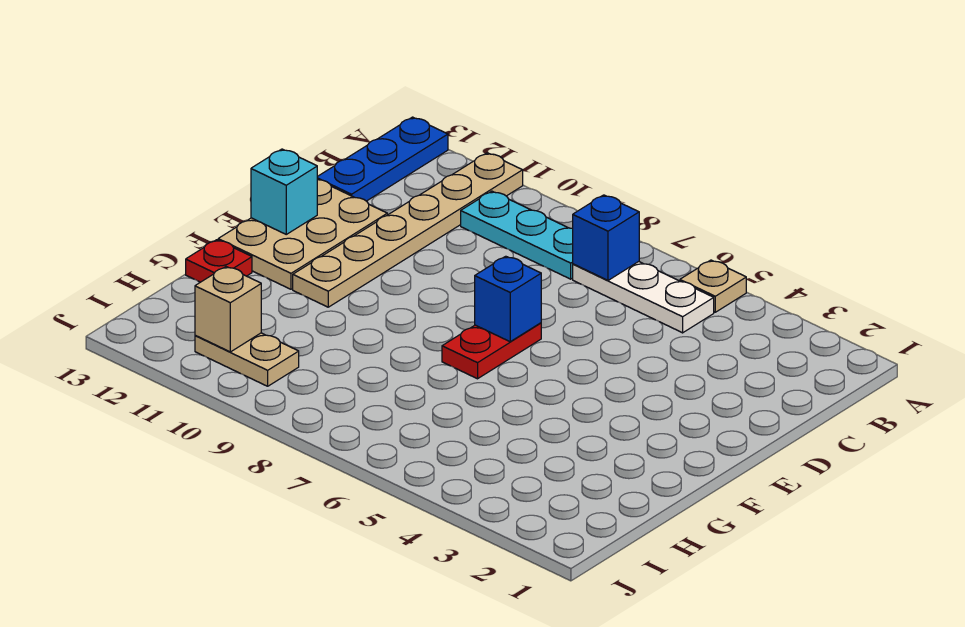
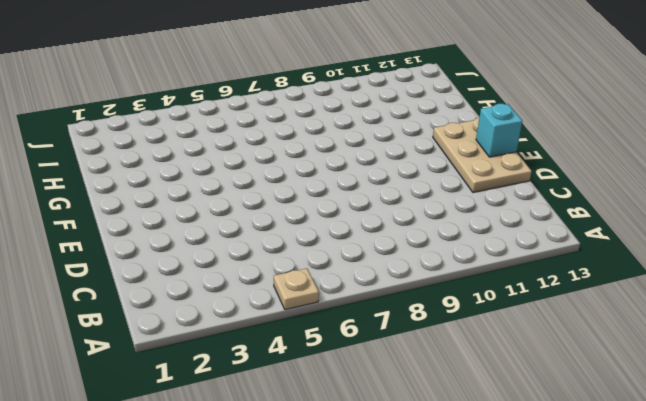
none -> tan plate A11:F11 level 1
none -> blue plate A13:C13 level 1
none -> white plate B5:B7 level 1

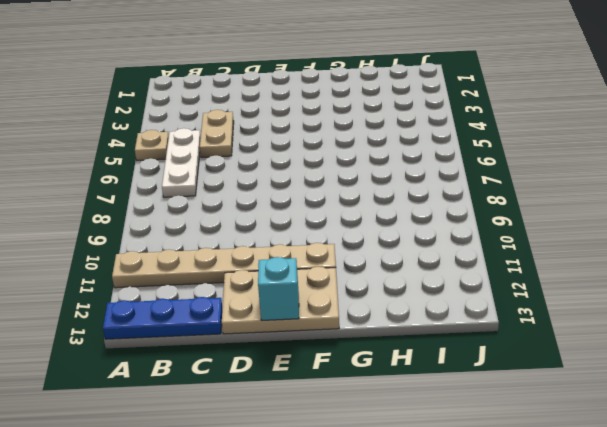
tan plate C4:C5 level 1 -> tan plate I10:I11 level 1
none -> cyan plate B8:B10 level 1
none -> red plate E7:F7 level 1
none -> red plate G13 level 1

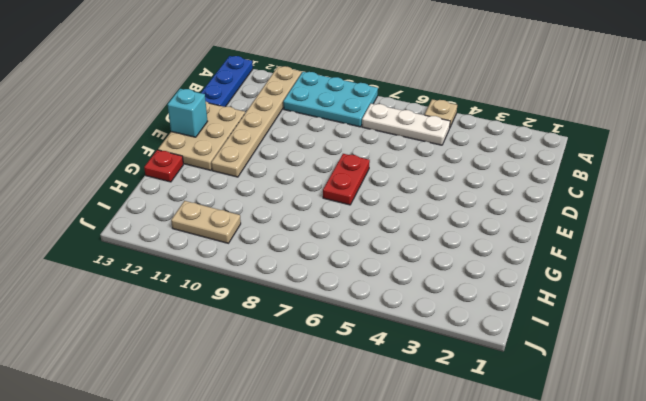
cyan plate A8:B10 level 1 -> cyan plate B8:B10 level 1
none -> blue brick B7 level 2
none -> blue brick E7 level 2
none -> tan brick I11 level 2

